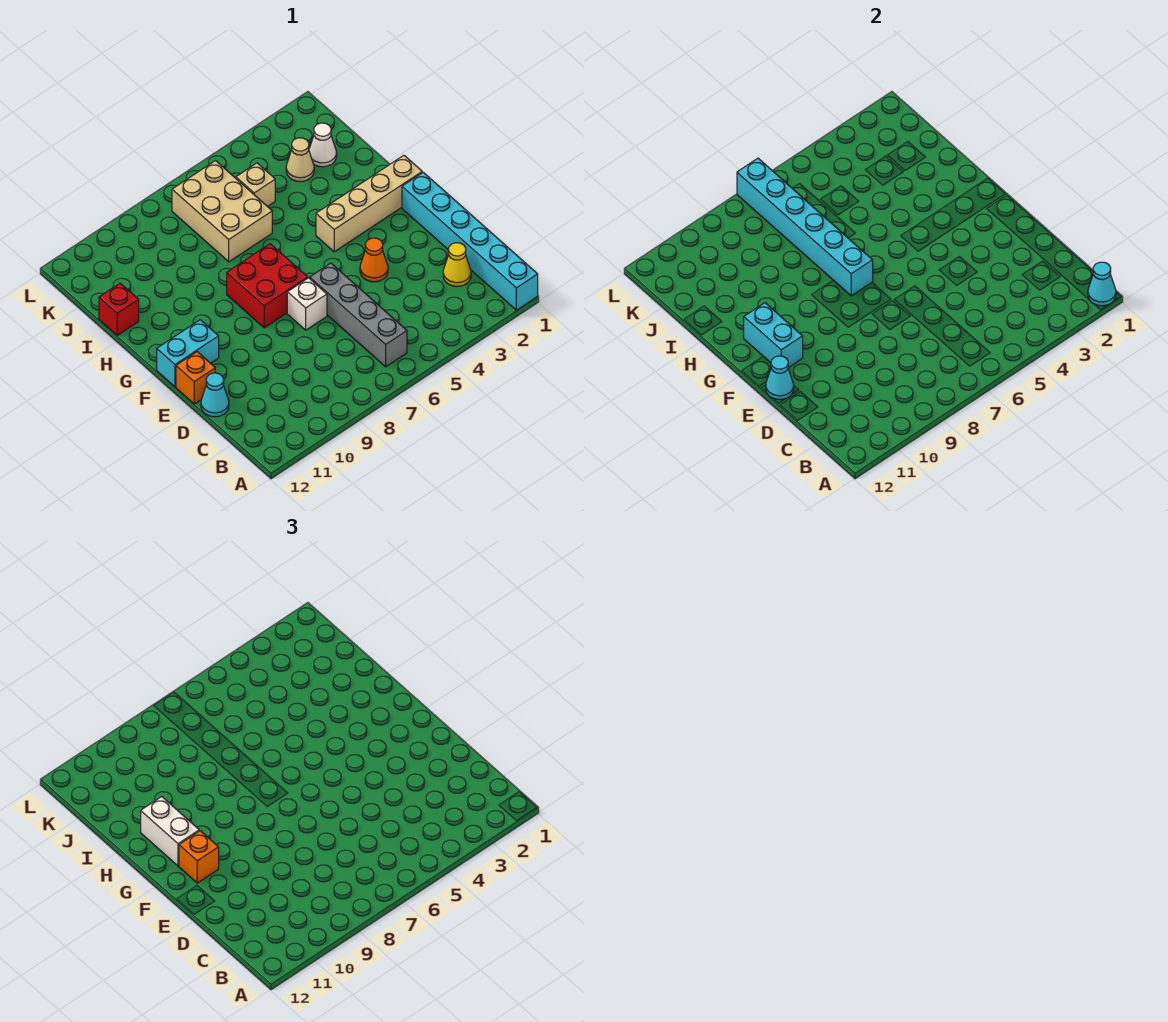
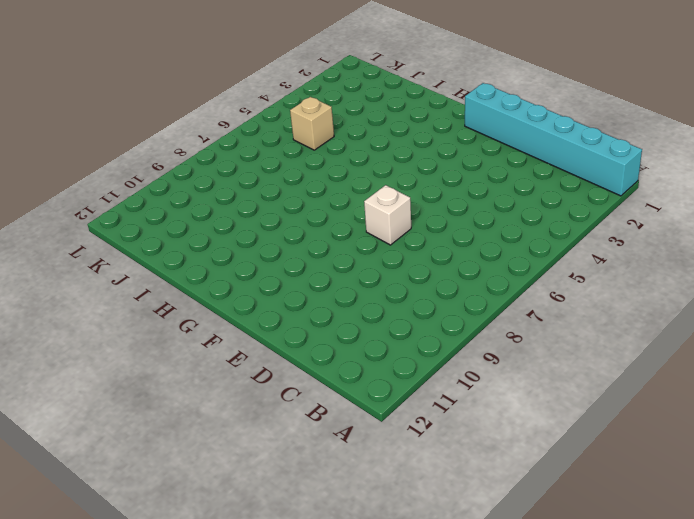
none -> grey brick B6:E6 level 1
none -> yellow cone C2 level 1
none -> cyan cone D12 level 1

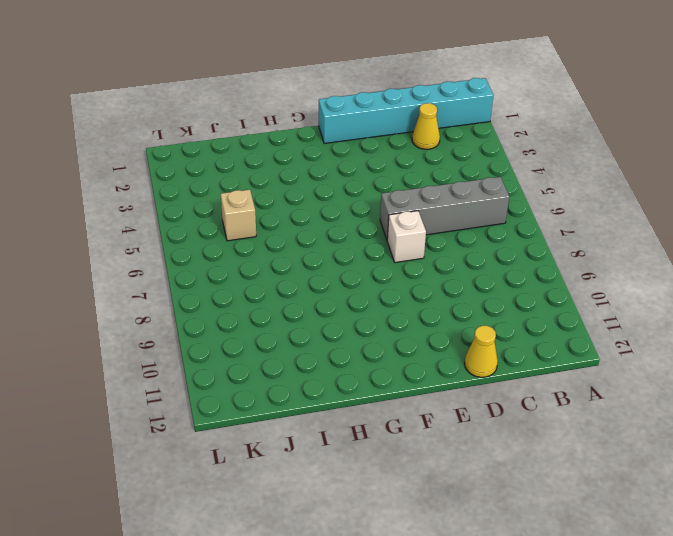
yellow cone D12 level 1 -> cyan cone D12 level 1
none -> orange cone E4 level 1
none -> orange brick E12 level 1
none -> red brick F7:G8 level 1

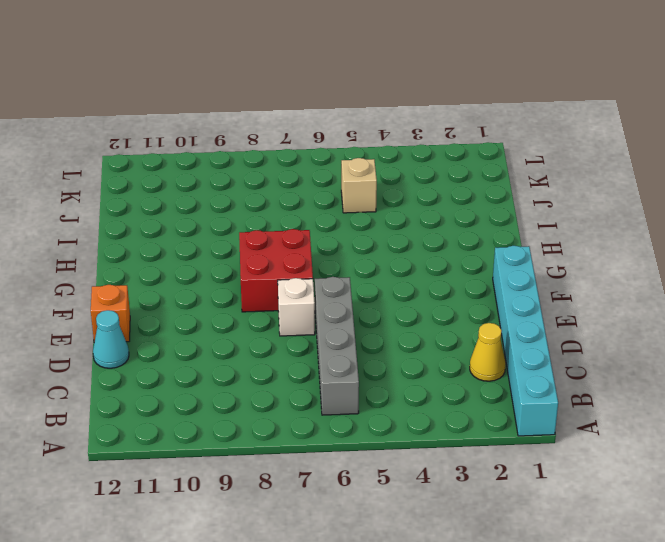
none -> orange cone E4 level 1
none -> cyan brick F11:F12 level 1
none -> tan brick G1:G4 level 1

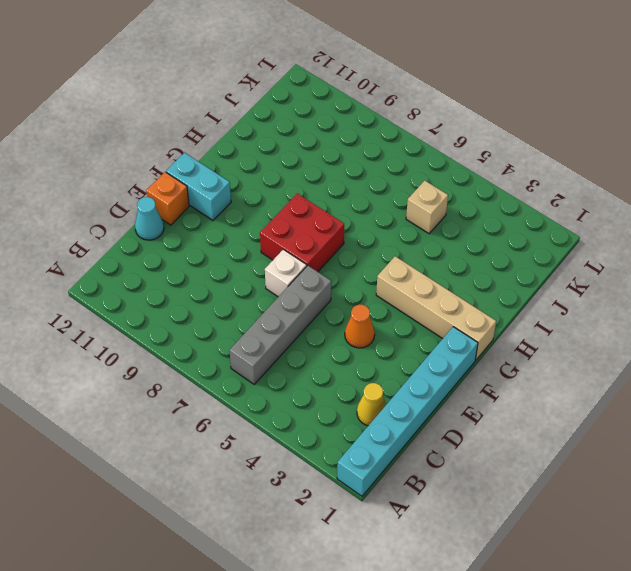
none -> tan brick I6:K7 level 1
none -> red brick I12 level 1
none -> white cone J2 level 1

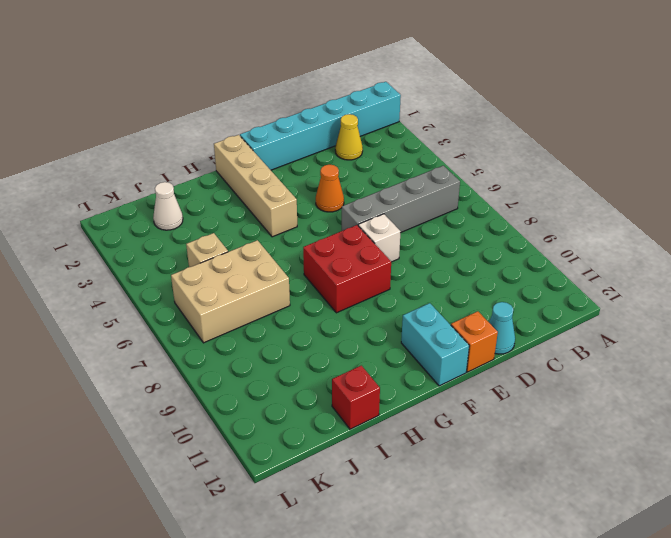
none -> tan cone J3 level 1
none -> cyan cone A1 level 2
none -> cyan cone E12 level 2

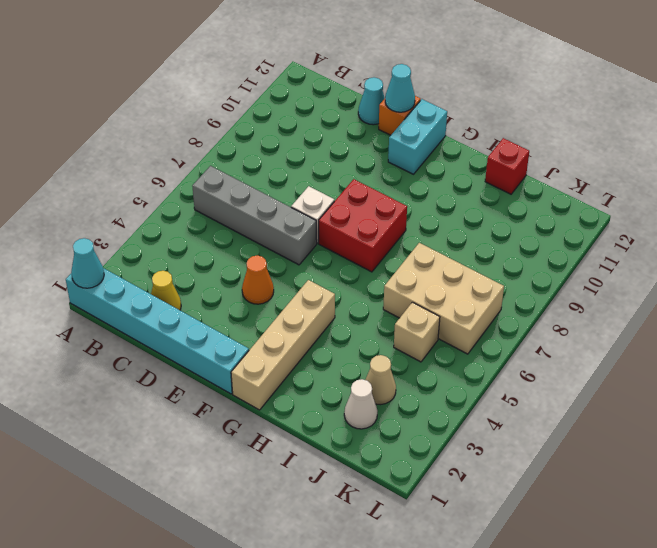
none -> cyan brick F11:G11 level 2
none -> cyan brick G7:L7 level 2
none -> orange brick F11 level 3

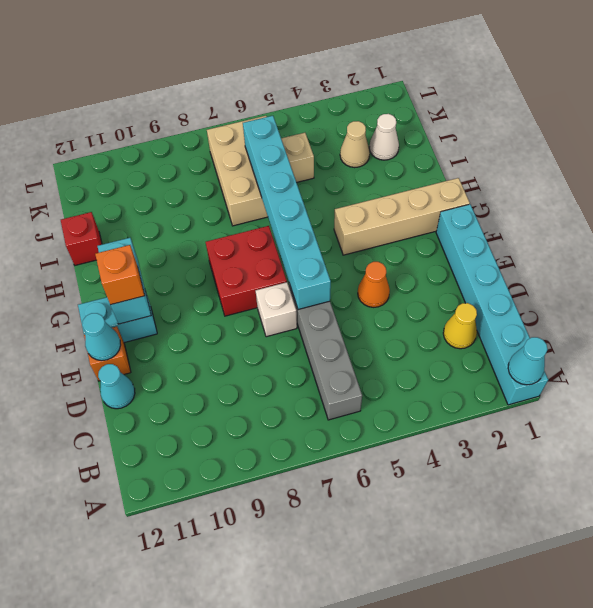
cyan brick E6:J6 level 2 -> cyan brick G7:L7 level 2
none -> white brick G11:H11 level 3

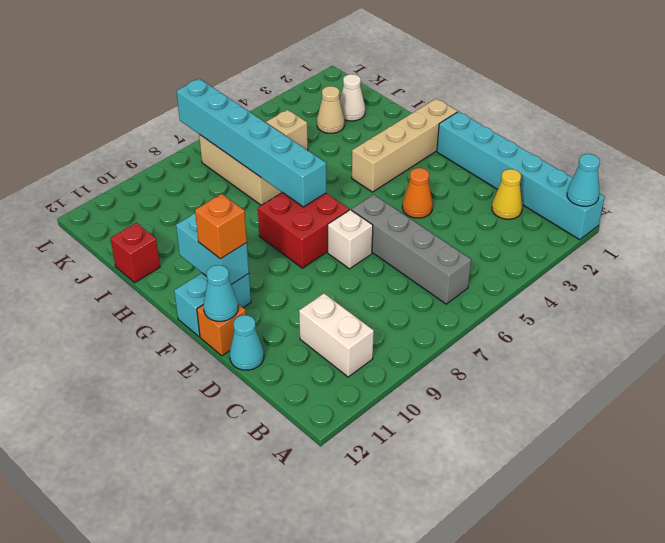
white brick B10:C10 level 1 -> white brick G11:H11 level 3

